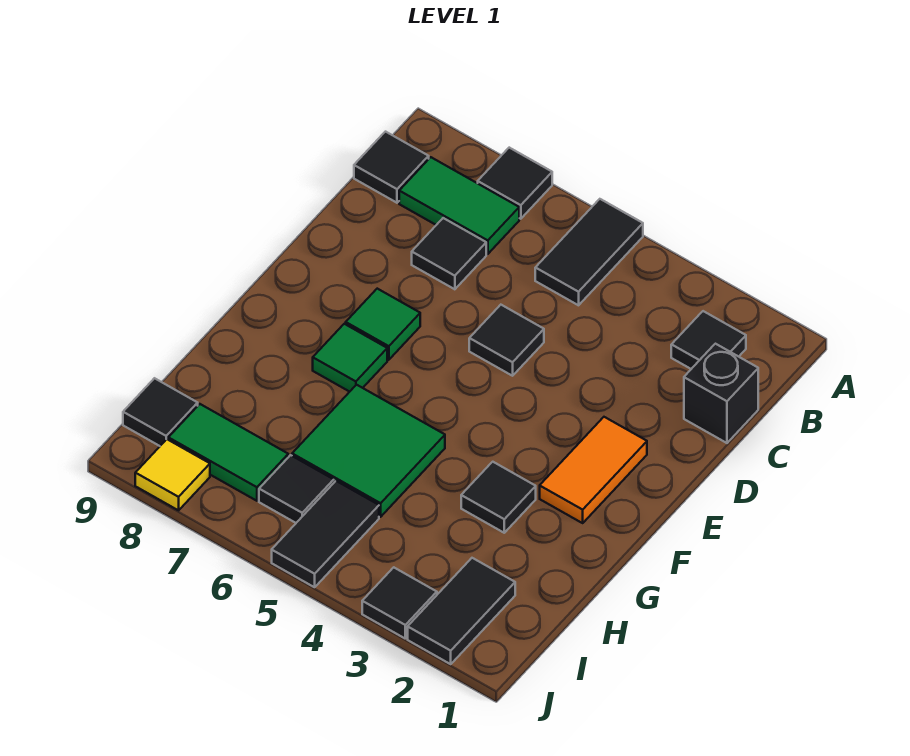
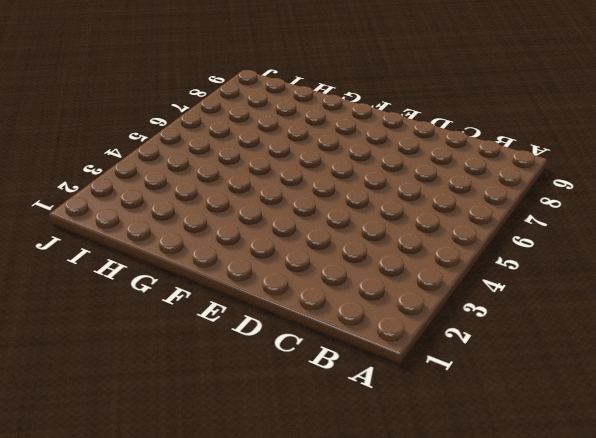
none -> black tile A5:B5 level 1
none -> black tile A7 level 1
none -> black tile B2 level 1

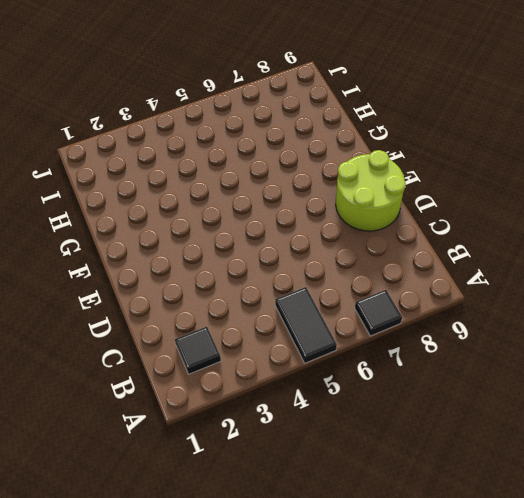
lime round brick D8:E9 level 1 -> none
none -> green tile B7:B8 level 1
none -> black tile B9 level 1
none -> black brick C1 level 1

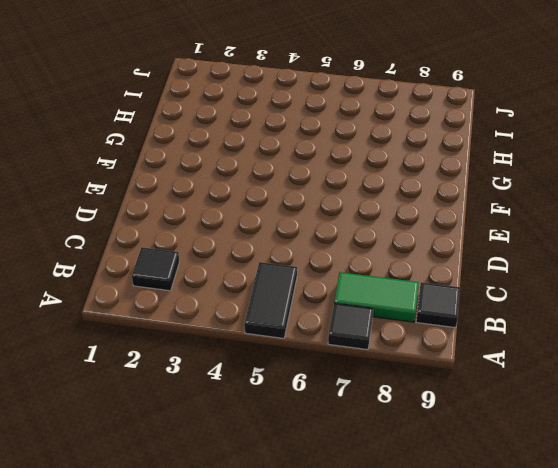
none -> black brick C1 level 1
none -> black tile C7 level 1
none -> black tile D5 level 1

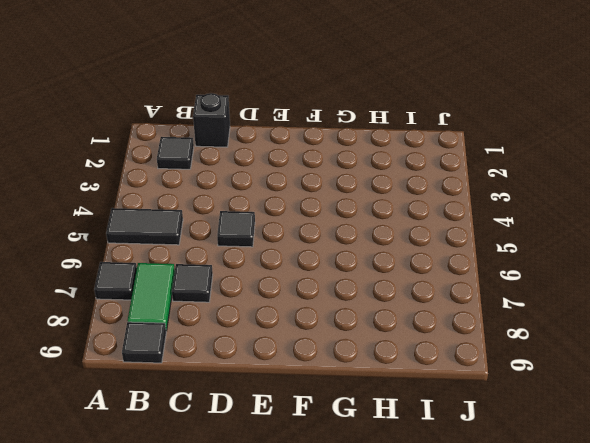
none -> orange tile E2:F2 level 1
none -> green tile E7 level 1
none -> green tile F7 level 1

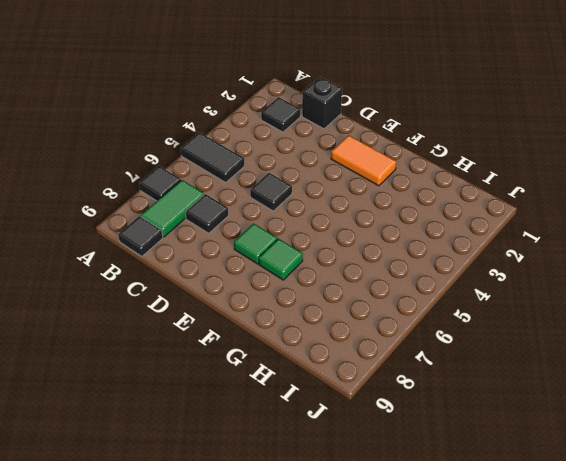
none -> black tile G3 level 1
none -> green tile G5:H6 level 1
none -> black tile I2:J2 level 1

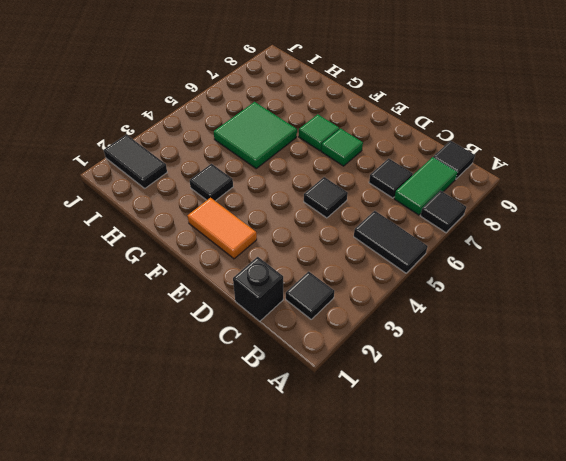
none -> black tile I5:J5 level 1
none -> black tile I6 level 1
none -> green tile I7:I8 level 1

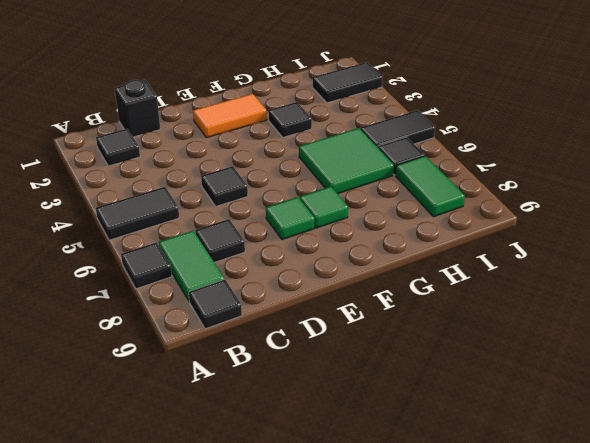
none -> black tile I9 level 1
none -> black tile J3 level 1
none -> yellow tile J8 level 1

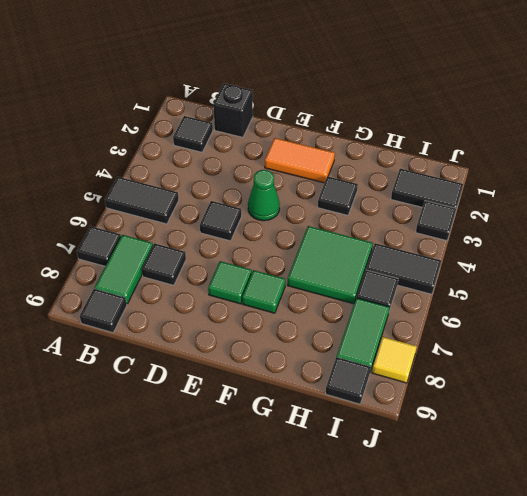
green cone E4 level 1 -> none

